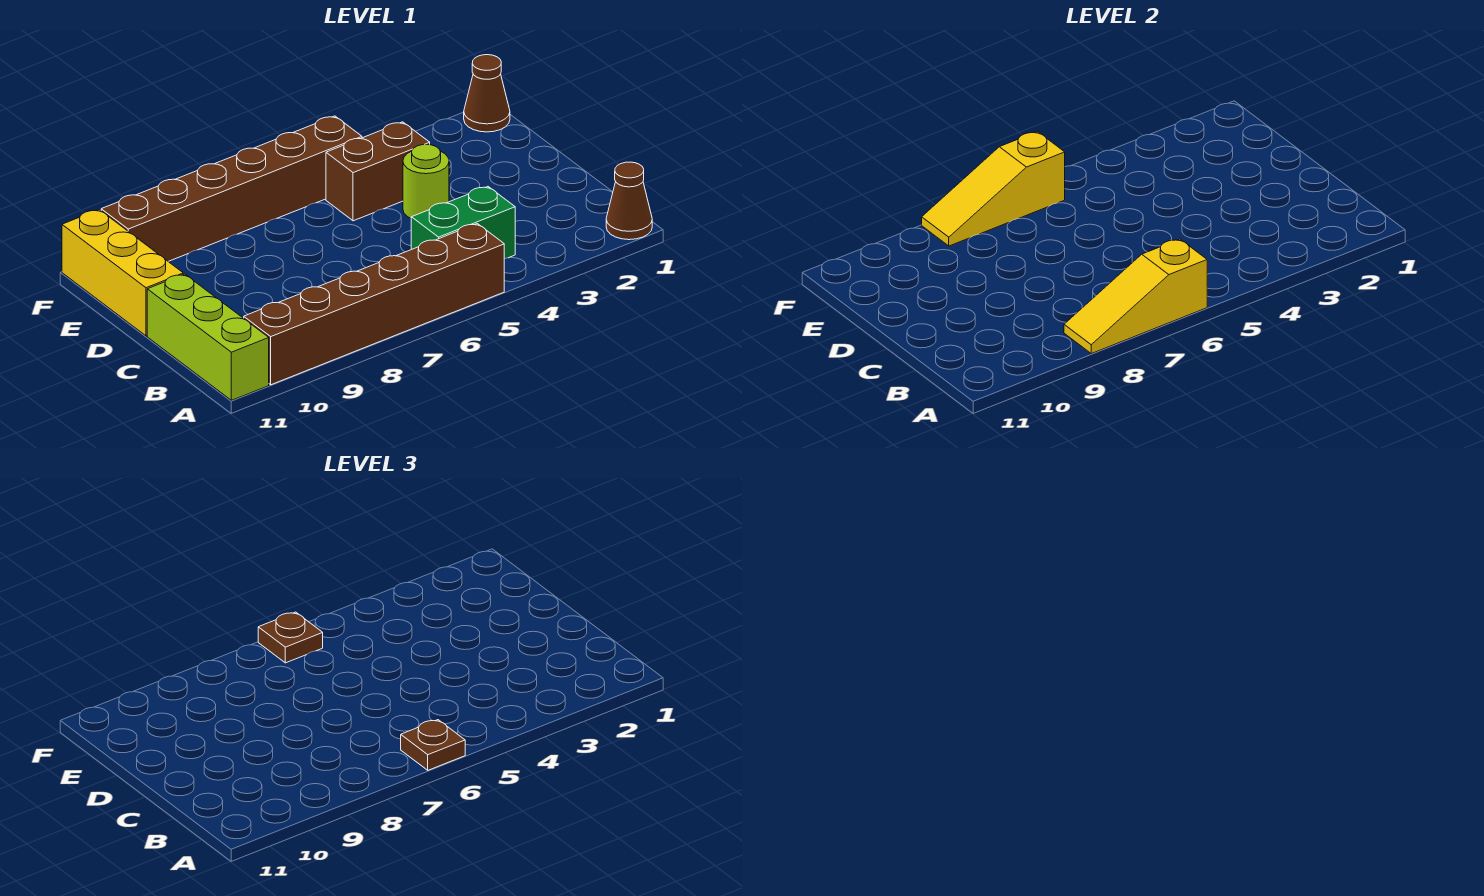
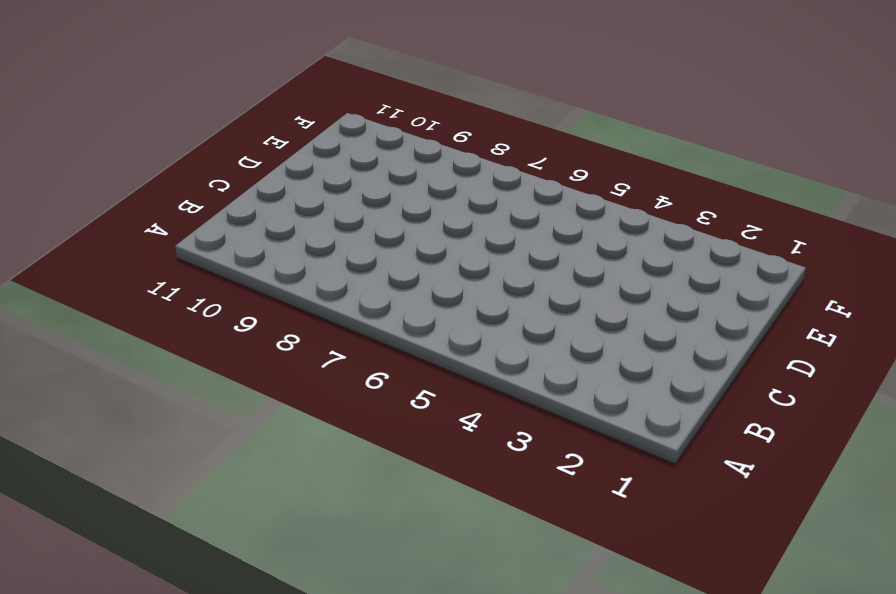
none -> brown cone A1 level 1
none -> brown brick A5:A10 level 1
none -> lime brick A11:C11 level 1

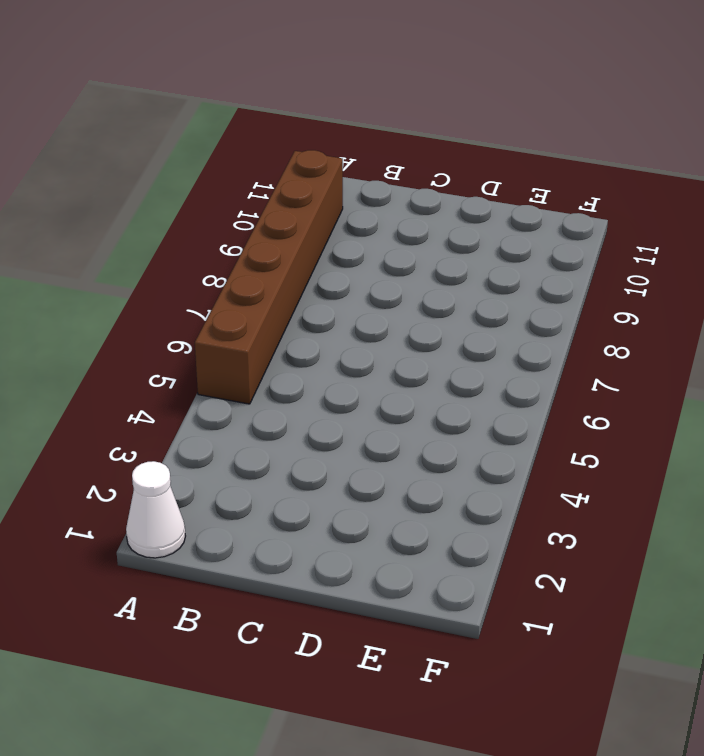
white cone A1 level 1 -> brown cone A1 level 1
none -> lime brick A11:C11 level 1
none -> green brick B4:B5 level 1
none -> lime round brick D4 level 1

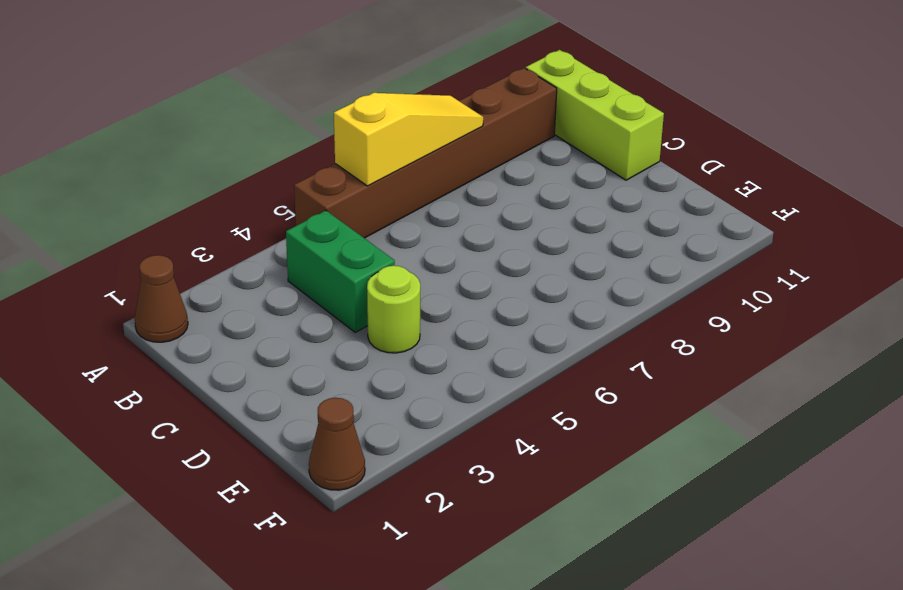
green brick B4:C4 level 1 -> green brick B4:B5 level 1
none -> yellow brick D11:F11 level 1
none -> brown brick E4:E5 level 1
none -> brown brick F5:F10 level 1

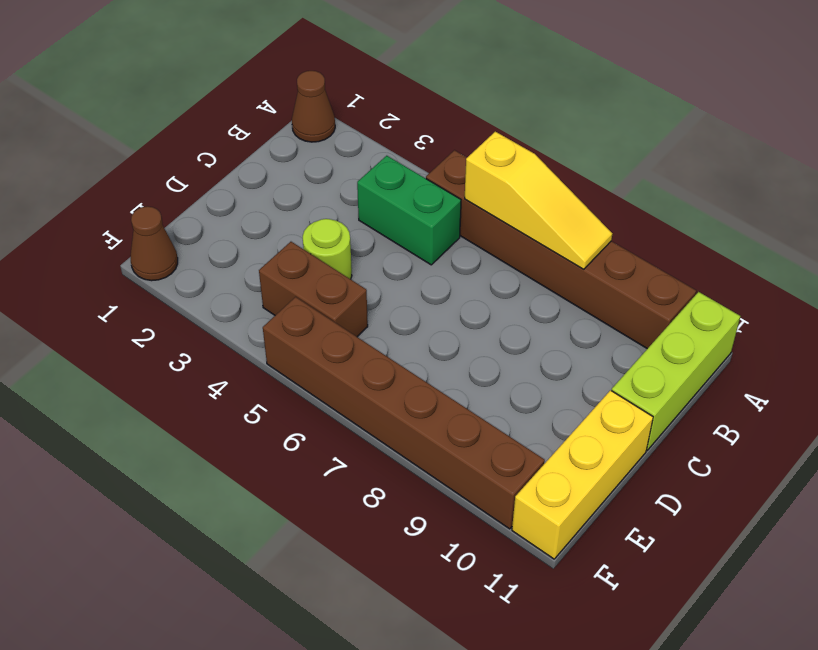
none -> yellow slope F6:F8 level 2 top 6
none -> brown plate A6 level 3
none -> brown plate F6 level 3

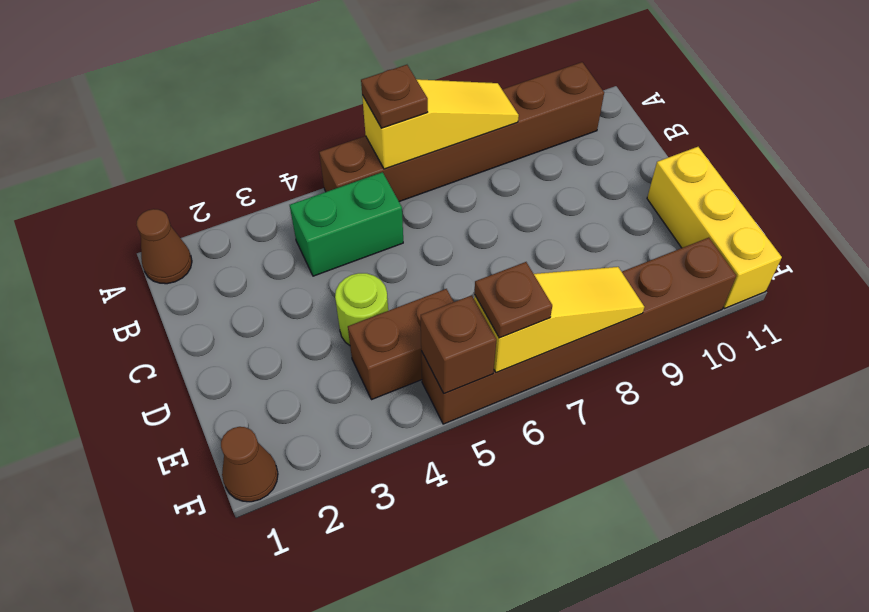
brown brick F5 level 2 -> none
none -> lime brick A11:C11 level 1

